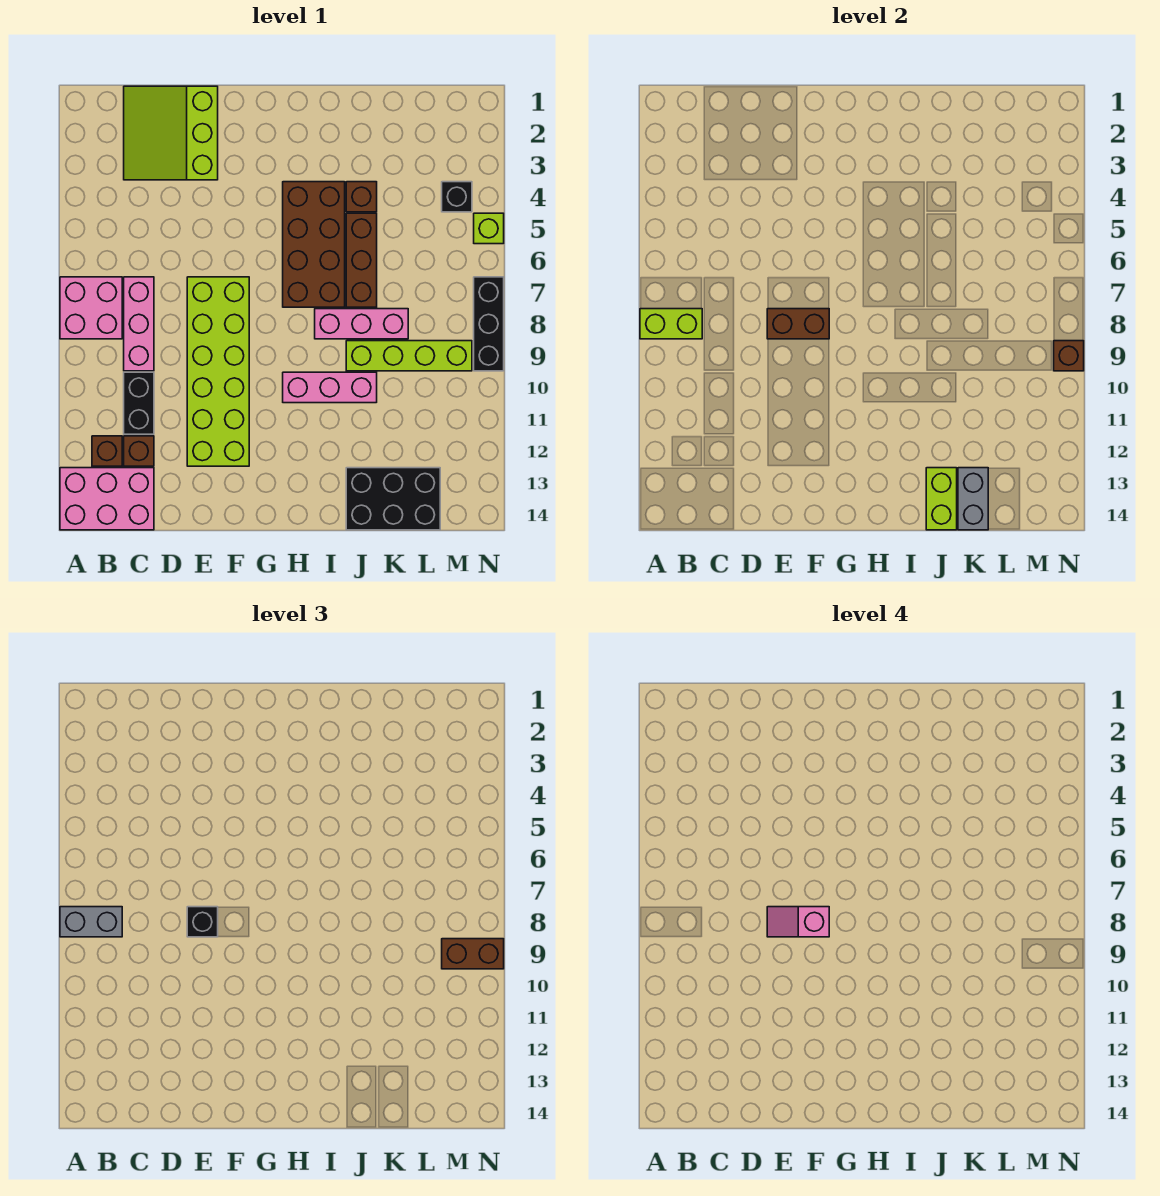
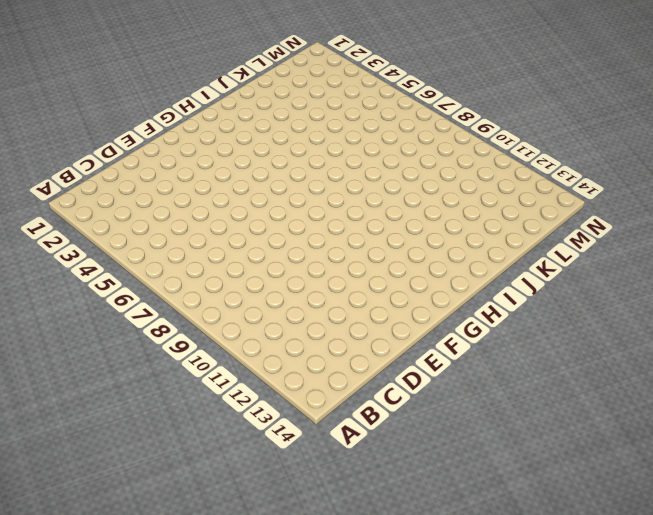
none -> pink brick A7:B8 level 1
none -> pink brick A13:C14 level 1
none -> brown brick B12 level 1

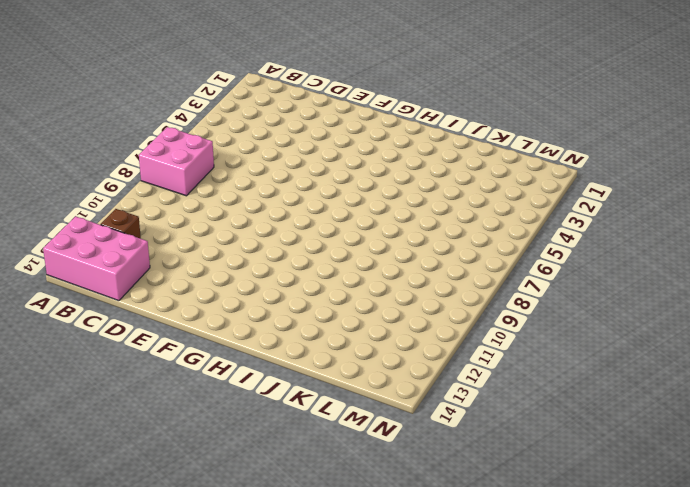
none -> lime slope C1:E3 level 1 top E
none -> pink brick C7:C9 level 1
none -> black brick C10:C11 level 1

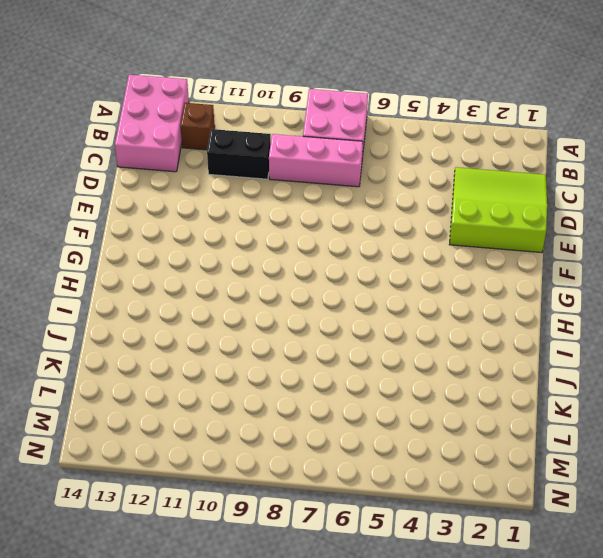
none -> brown brick C12 level 1
none -> lime brick E7:F12 level 1
none -> brown brick H4:I7 level 1

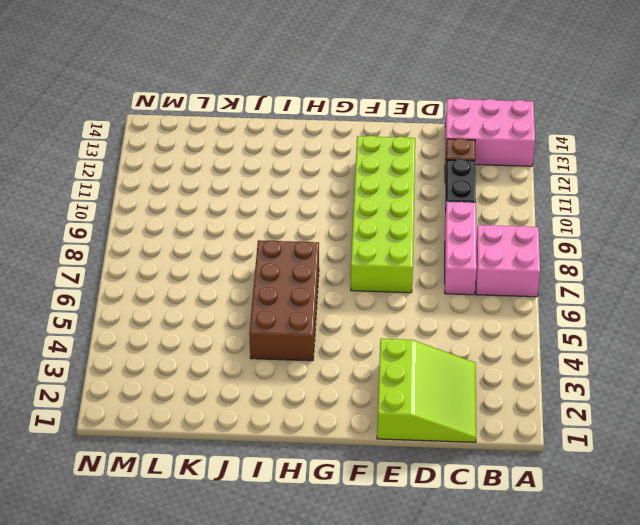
none -> brown brick B12 level 1
none -> pink brick H10:J10 level 1
none -> pink brick I8:K8 level 1

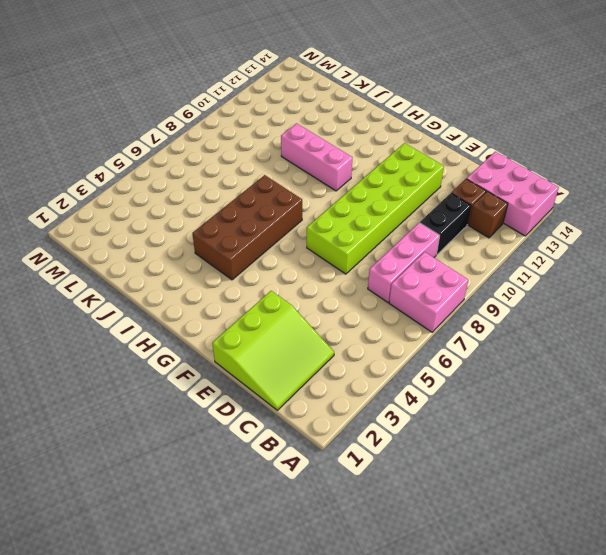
none -> pink brick I8:K8 level 1
none -> brown brick J4 level 1
none -> brown brick J5:J7 level 1

